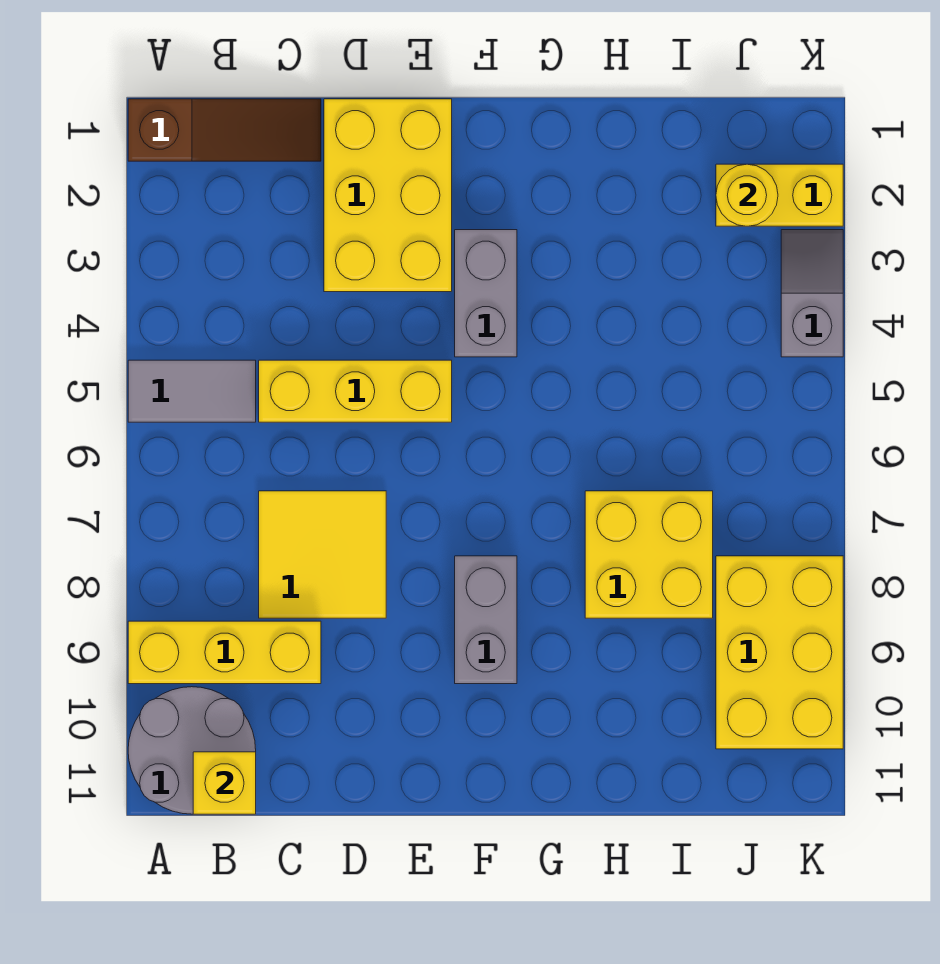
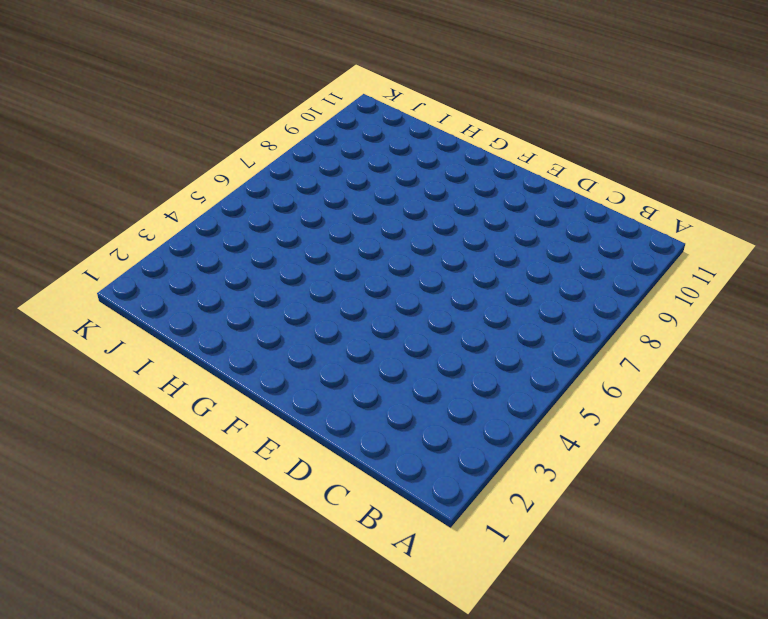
none -> brown slope A1:C1 level 1 top A
none -> grey tile A5:B5 level 1
none -> yellow brick A9:C9 level 1

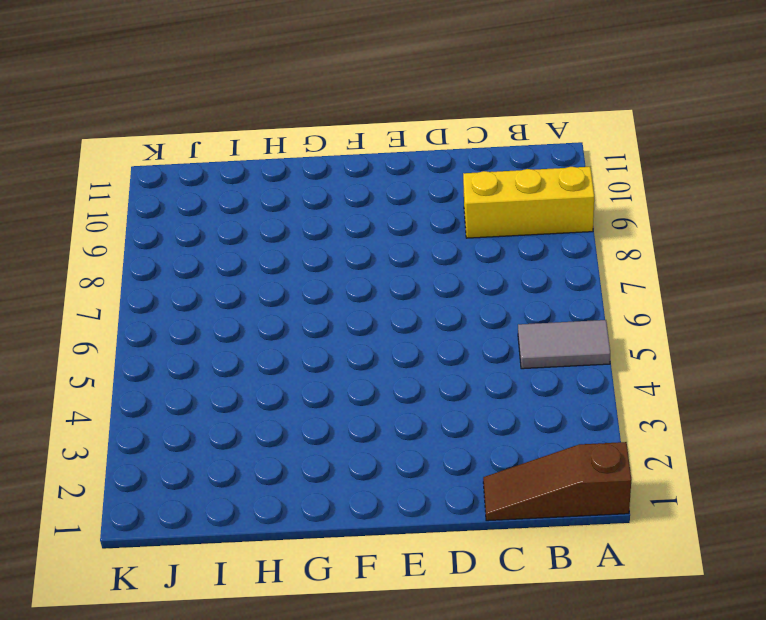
none -> grey round brick A10:B11 level 1
none -> yellow brick C5:E5 level 1
none -> yellow tile C7:D8 level 1

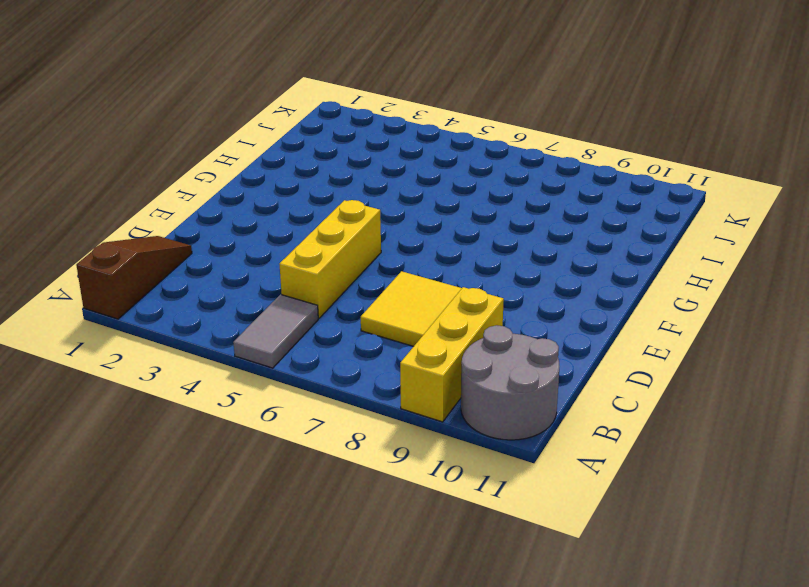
none -> yellow brick D1:E3 level 1
none -> grey brick F3:F4 level 1
none -> grey brick F8:F9 level 1

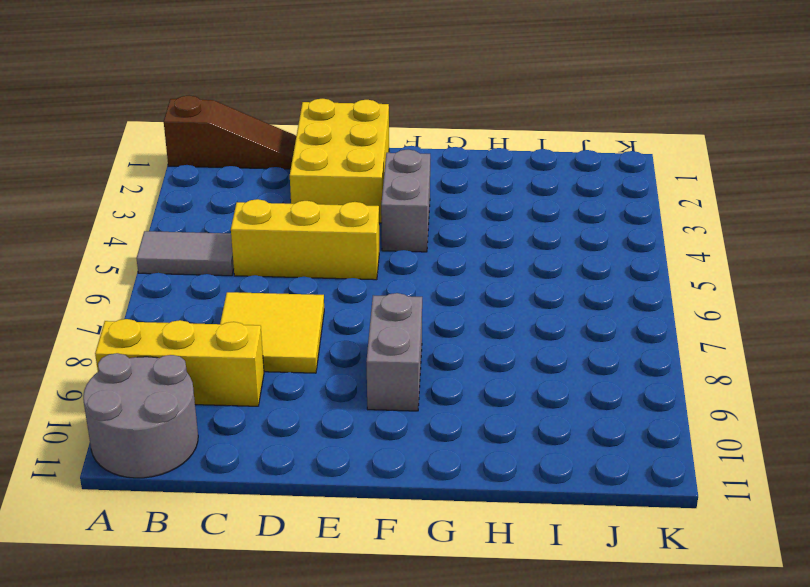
none -> yellow brick H7:I8 level 1
none -> yellow brick J2:K2 level 1
none -> yellow brick J8:K10 level 1

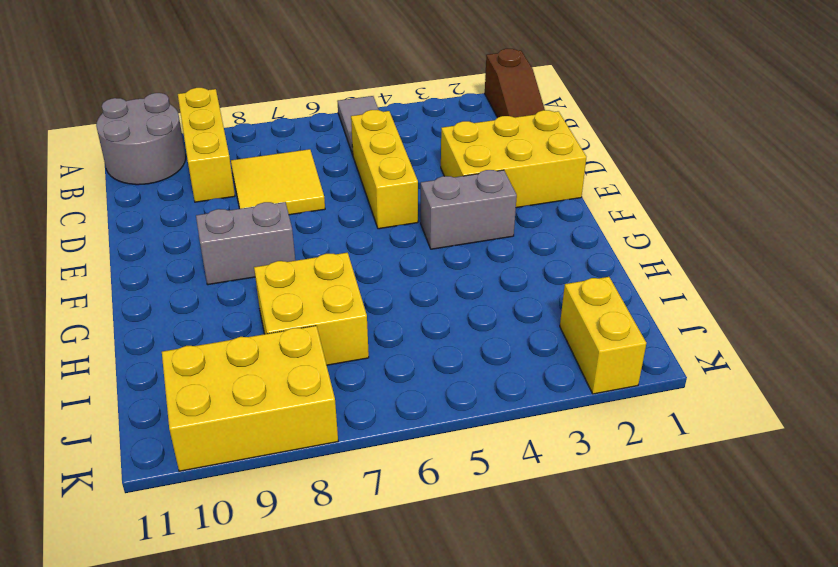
none -> grey slope K3:K4 level 1 top 4
none -> yellow brick B11 level 2
none -> yellow round brick J2 level 2

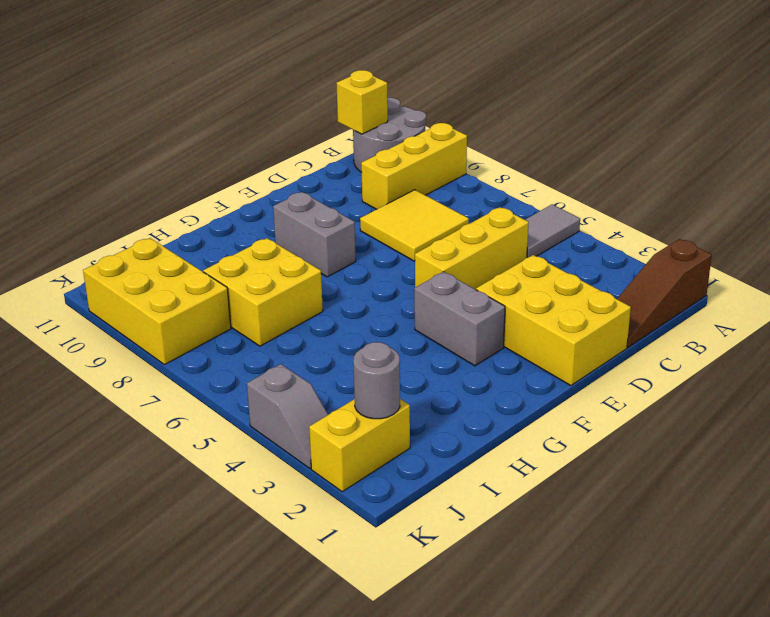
grey round brick J2 level 2 -> yellow round brick J2 level 2

